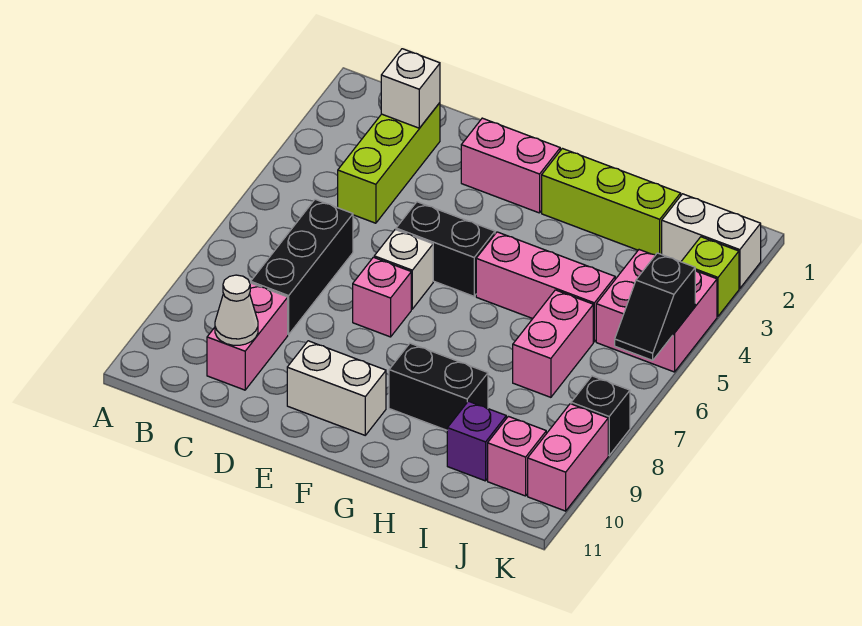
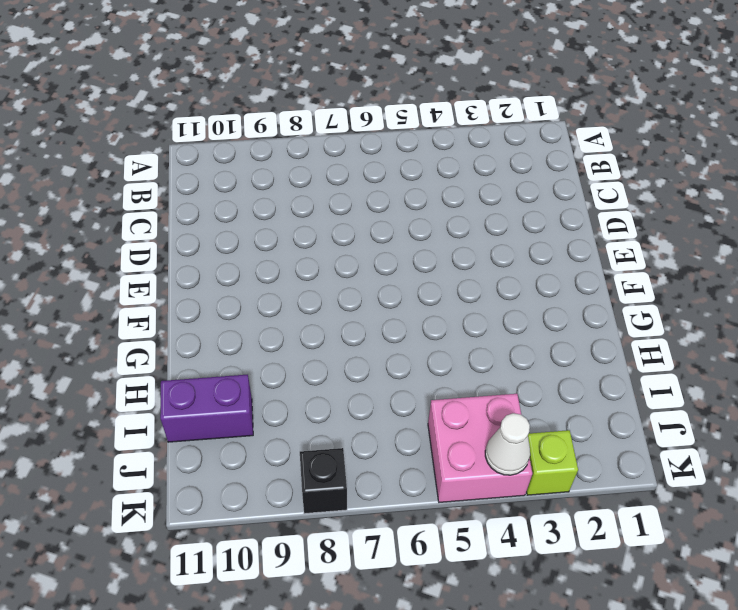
purple brick I10:I11 level 1 -> purple brick I10 level 1
white cone K4 level 2 -> white cone C10 level 2
none -> lime brick C2:C4 level 1
none -> black brick C6:C8 level 1
none -> pink brick C9:C10 level 1

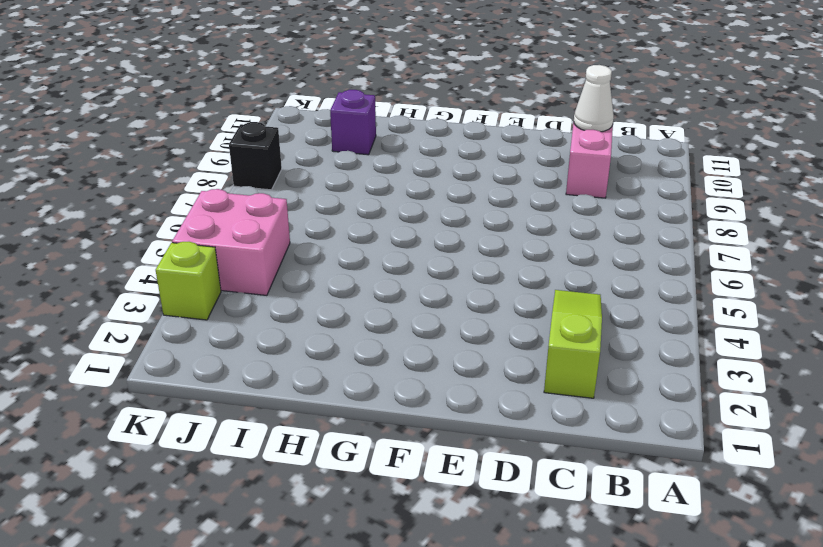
lime slope C2:C4 level 1 top 2 -> lime brick C2:C4 level 1
none -> black brick C6:C8 level 1
none -> pink brick E2:F2 level 1
none -> black brick E5:F5 level 1

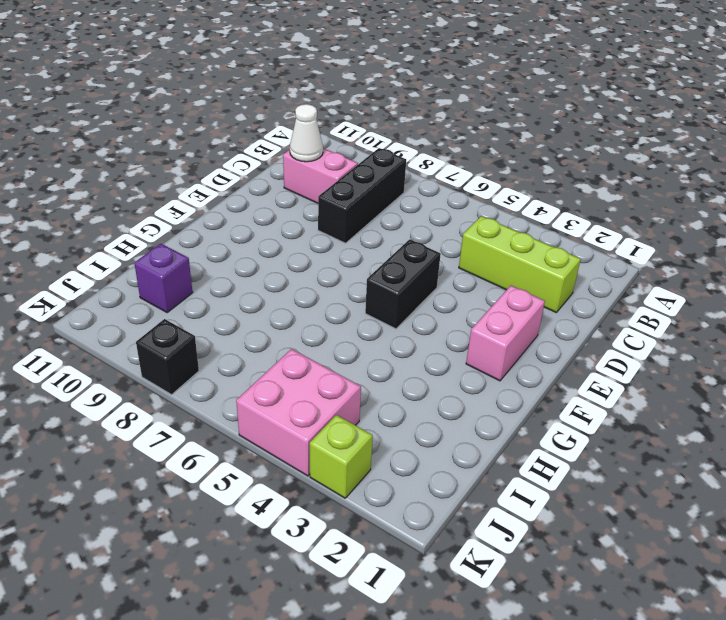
black brick B8:D8 level 1 -> black brick C6:C8 level 1
none -> white brick E6 level 1
none -> pink brick E7 level 1
none -> white brick E10:F10 level 1

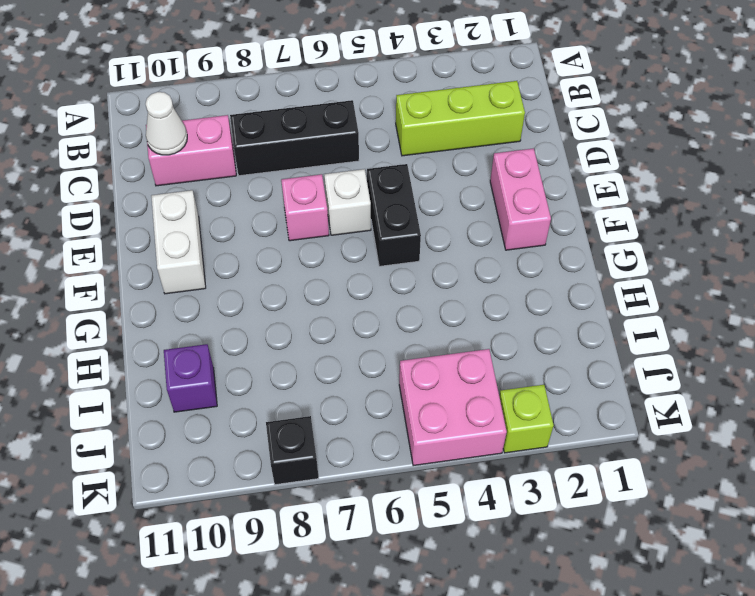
none -> lime brick G2:I2 level 1
none -> pink brick G5:I5 level 1
none -> black brick G9:H9 level 1

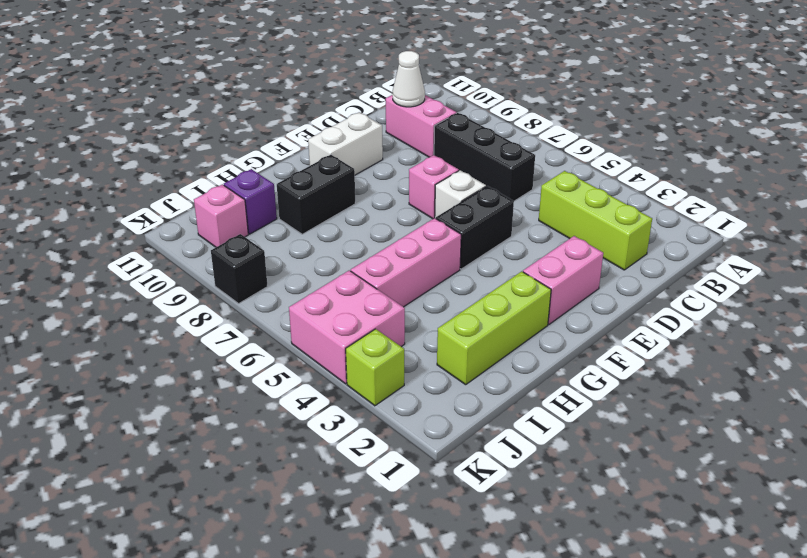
none -> pink brick I6:I7 level 1
none -> white brick J2:K2 level 1
none -> pink brick K9:K10 level 1

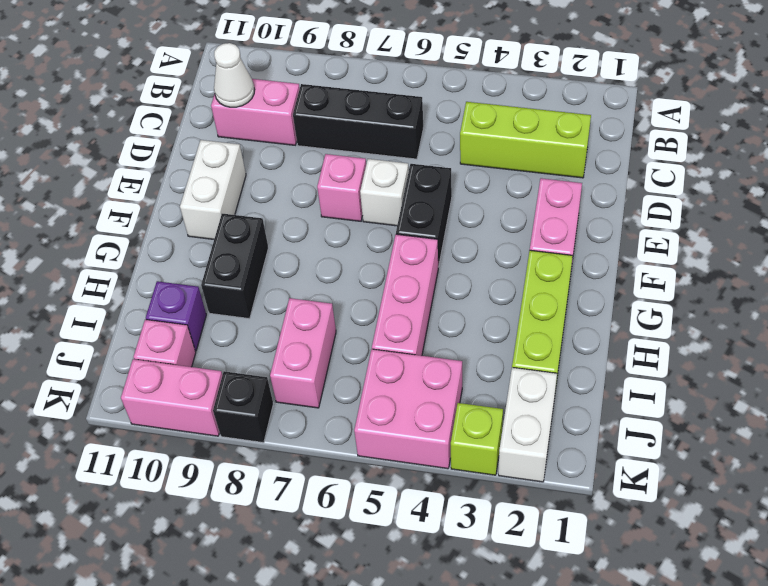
pink brick I7:J7 level 1 -> pink brick I6:I7 level 1
none -> white brick C2 level 2
none -> black slope K5:K6 level 2 top 5

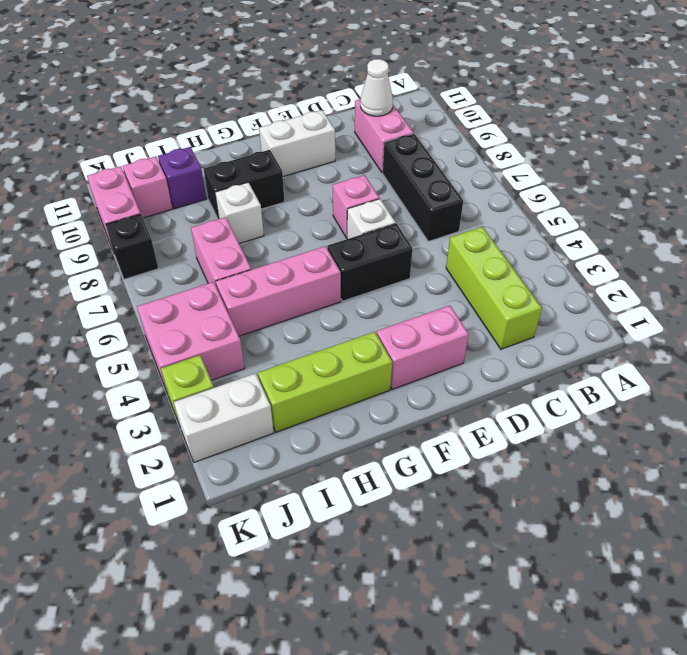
white brick H8 level 1 -> white brick C2 level 2
none -> black slope K5:K6 level 2 top 5

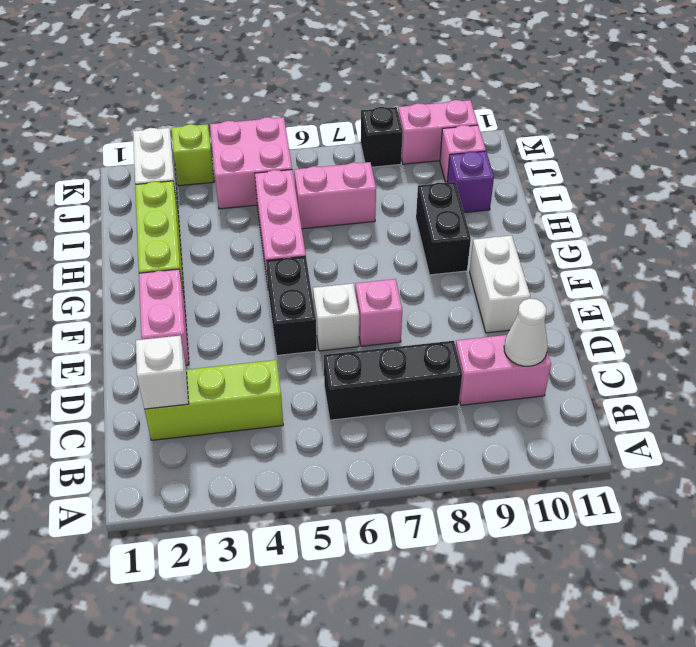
none -> black slope K5:K6 level 2 top 5

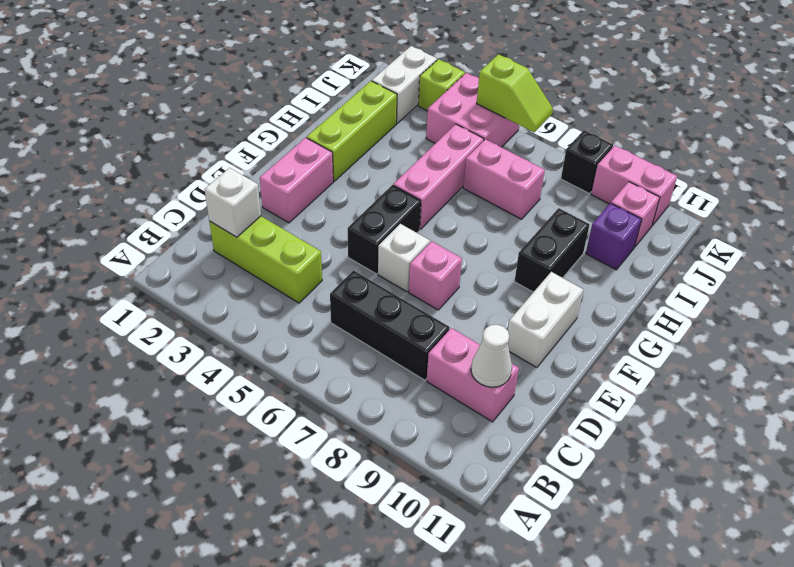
lime slope K5:K6 level 2 top 5 -> black slope K5:K6 level 2 top 5

